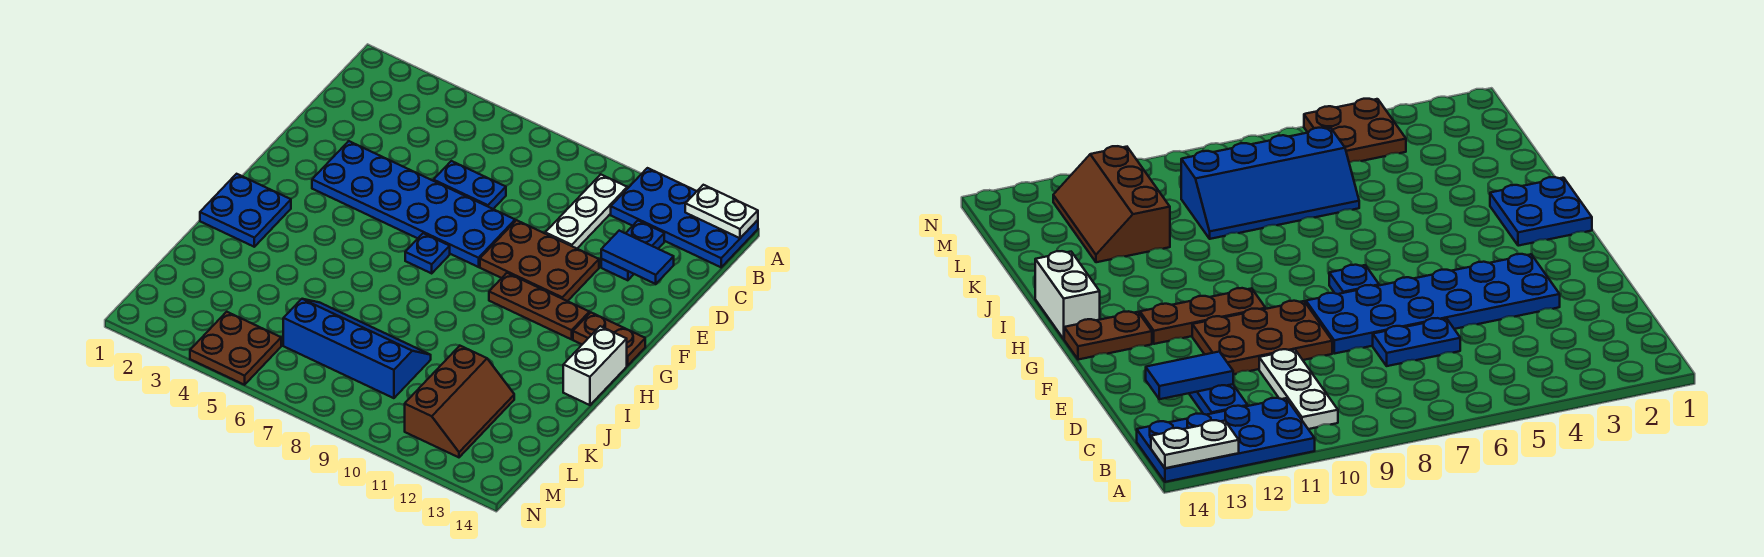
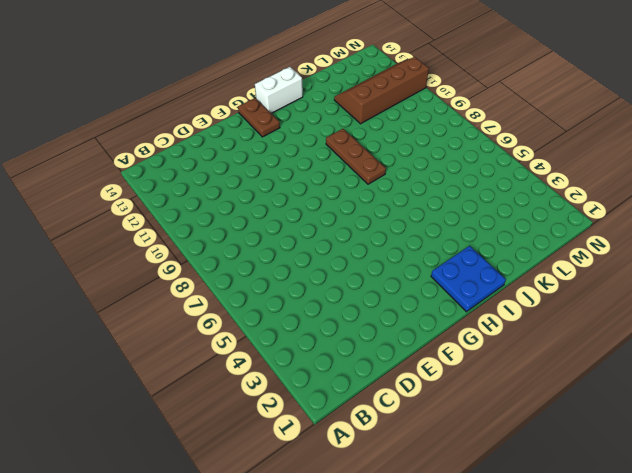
brown plate I8:I10 level 1 -> brown plate G10:G12 level 1
brown slope K11:N12 level 1 top 11 -> brown slope K11:M12 level 1 top 11
none -> blue plate A11:B14 level 1
none -> white plate B10:D10 level 1
none -> blue plate C12:D12 level 1

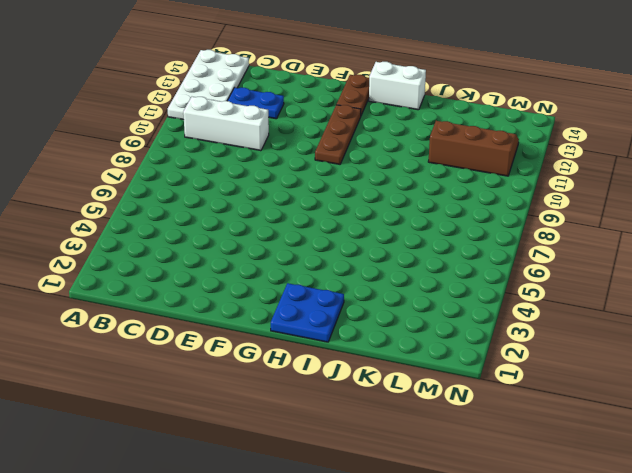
white plate A11:B14 level 1 -> blue plate A11:B14 level 1
white brick B10:D10 level 1 -> white plate B10:D10 level 1
none -> blue plate D6:D7 level 1
none -> blue plate E3:F8 level 1
none -> brown plate E9:F11 level 1

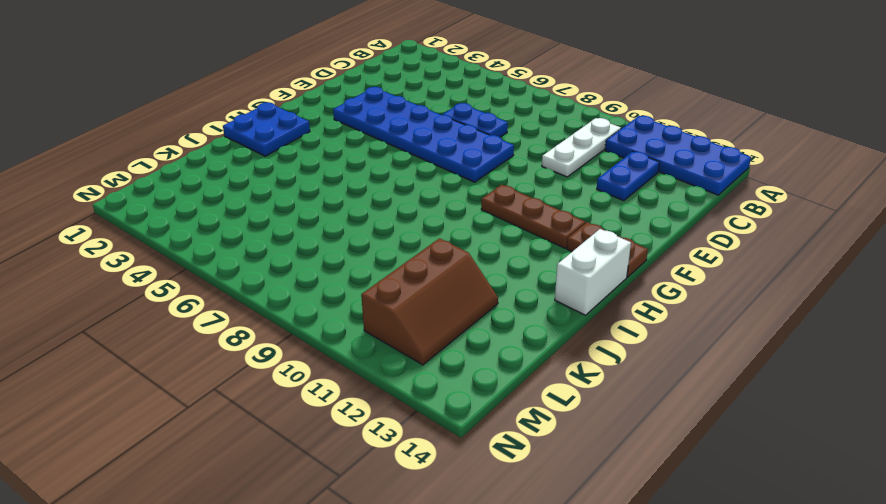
none -> brown plate E9:F11 level 1
none -> blue plate G7 level 1
none -> blue slope K6:L9 level 1 top L

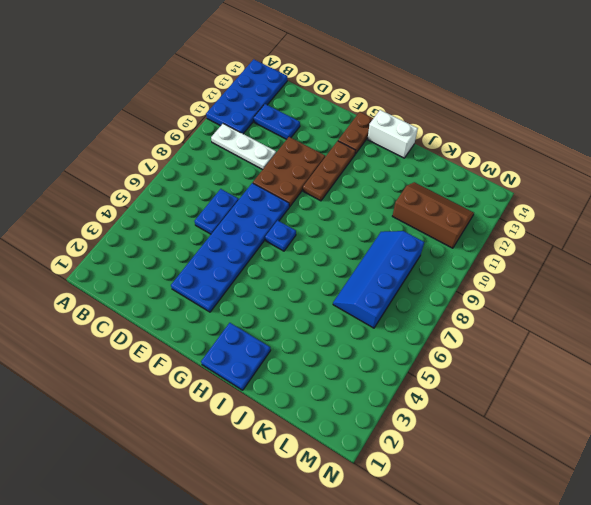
none -> brown plate M4:N5 level 1
none -> white plate A13:A14 level 2
none -> blue tile D12:D13 level 2

